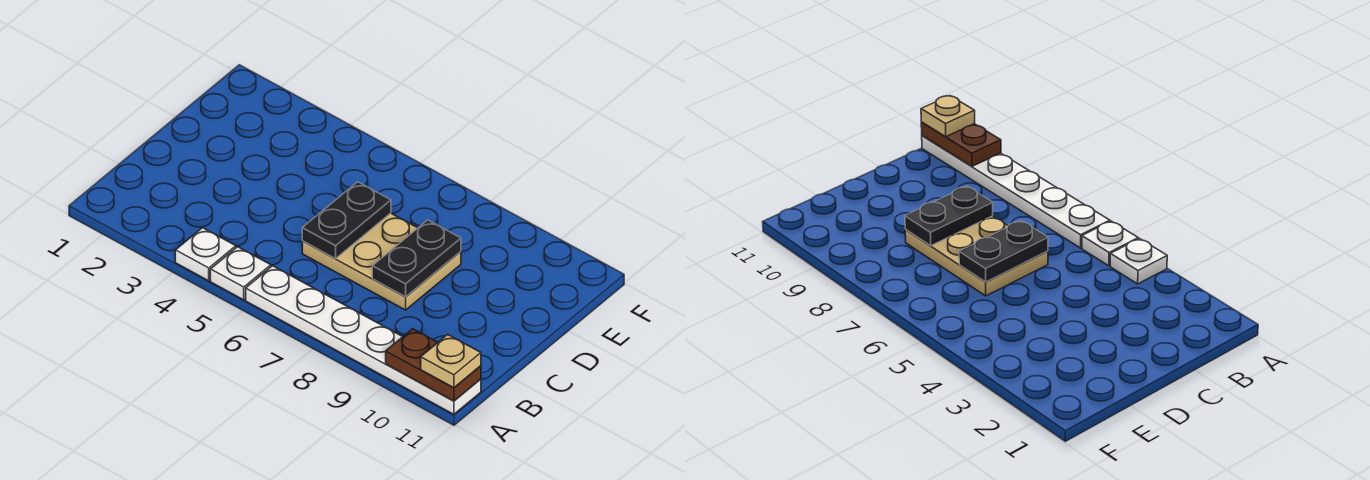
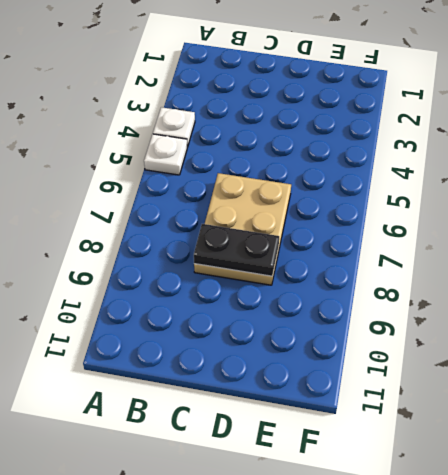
none -> white plate A6:A11 level 1
none -> brown plate A10:A11 level 2

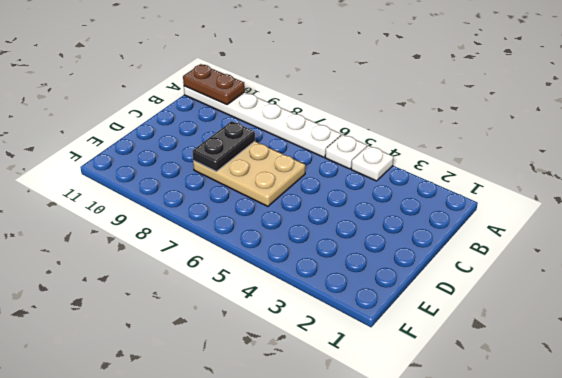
none -> black plate C6:D6 level 2
none -> tan plate A11 level 3

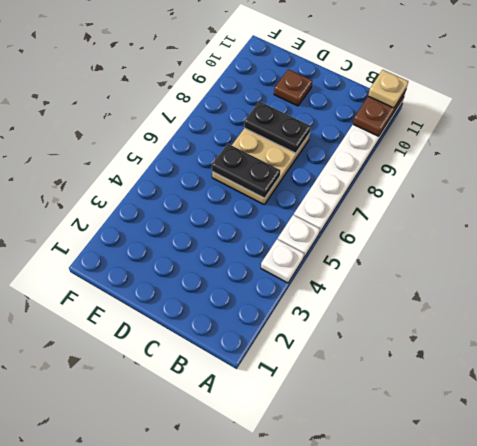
brown plate D10 level 1 -> none

